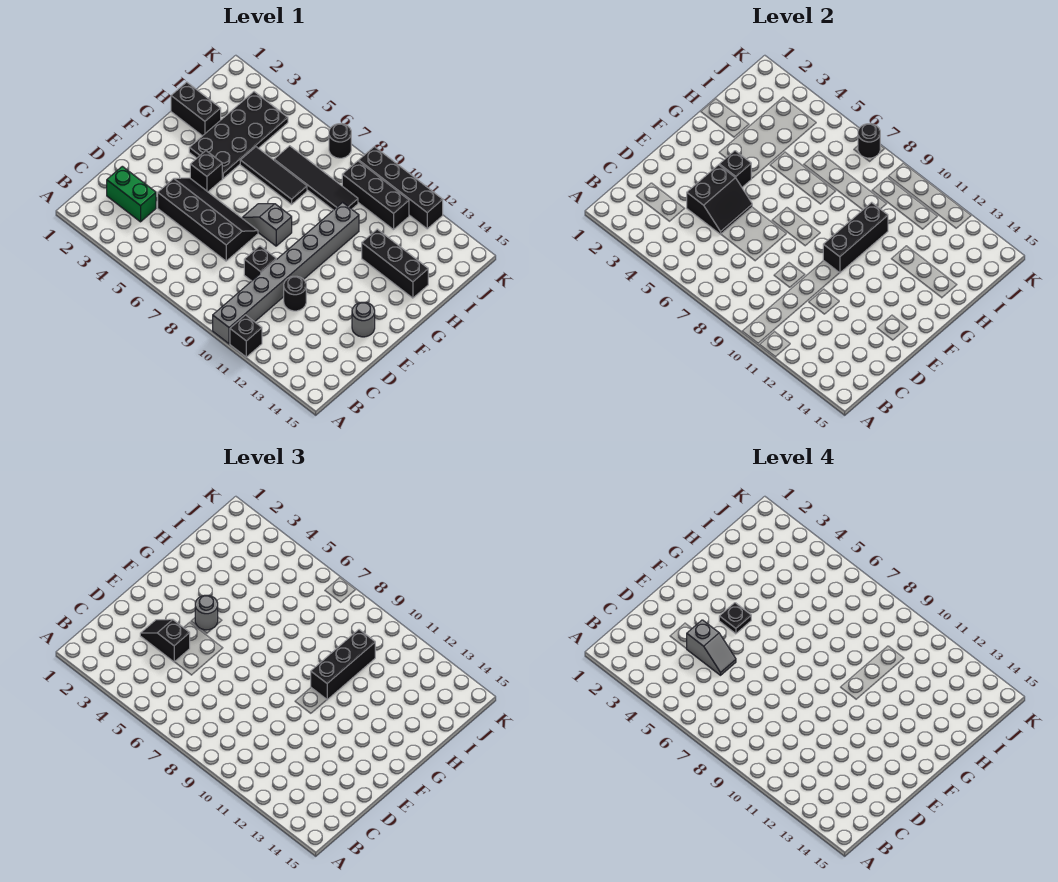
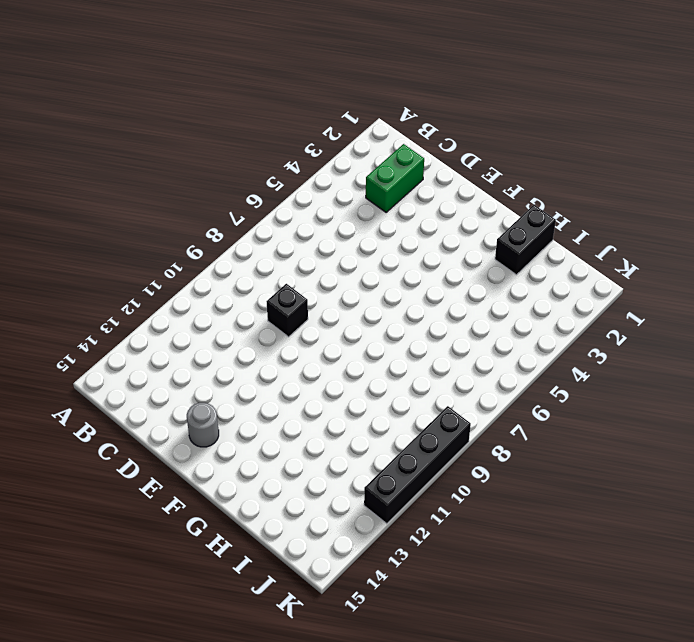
none -> grey brick A10:H10 level 1
none -> black brick A11 level 1
none -> black slope D4:E7 level 1 top D

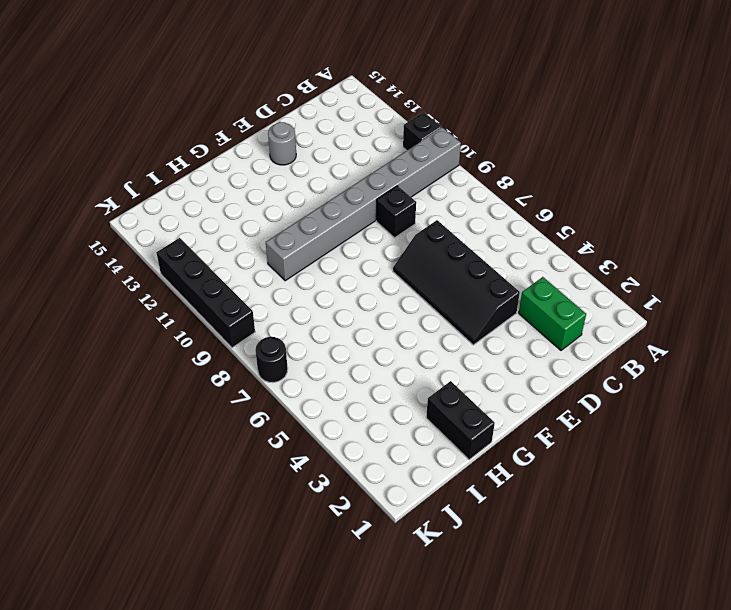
none -> black round brick D11 level 1
none -> black brick F4 level 1
none -> grey slope F7:F8 level 1 top 8

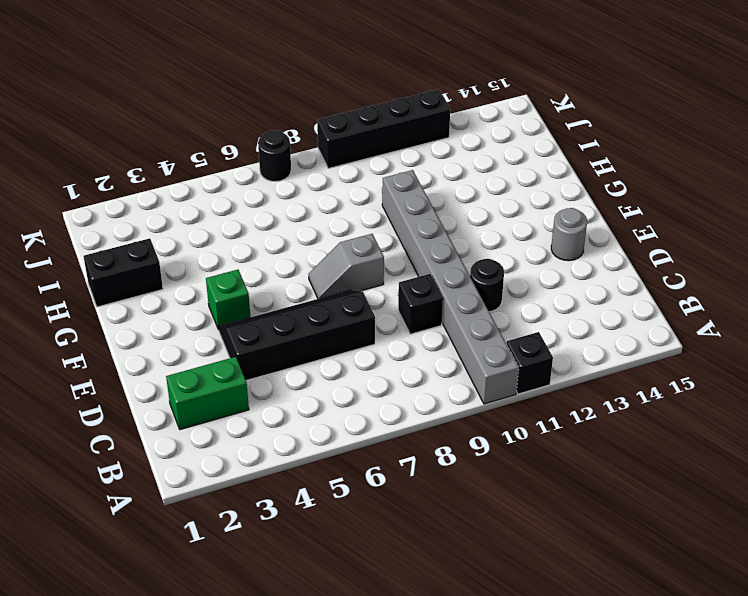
green brick F4 level 1 -> black brick F4 level 1
none -> black plate G3:J4 level 1
none -> black tile H5:H7 level 1
none -> black brick H12:H14 level 1

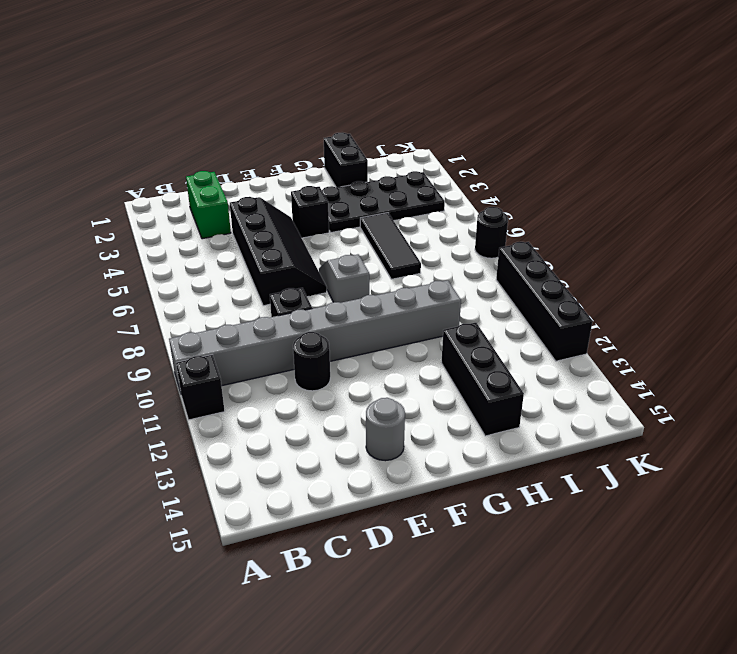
none -> black tile I6:I9 level 1
none -> black brick J9:J11 level 1
none -> black slope D4:E5 level 2 top 4

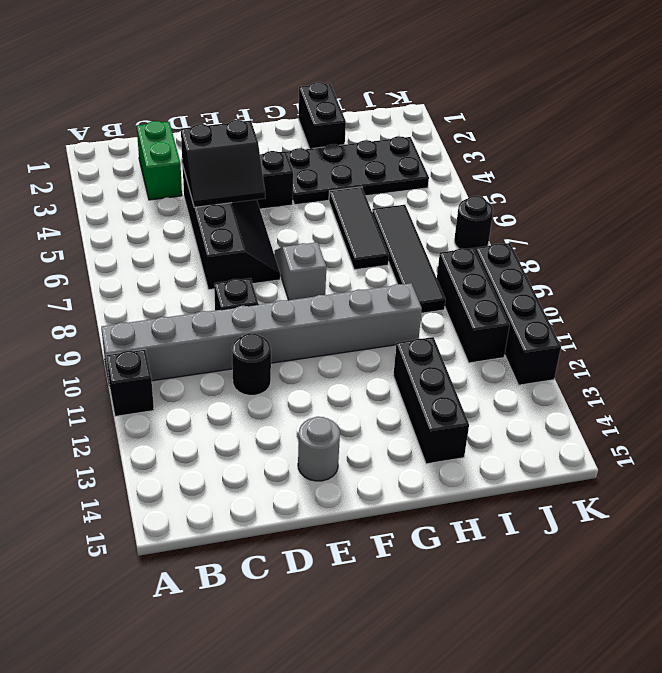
none -> black brick F4 level 2
none -> black brick F10:H10 level 2
none -> black round brick K7 level 2

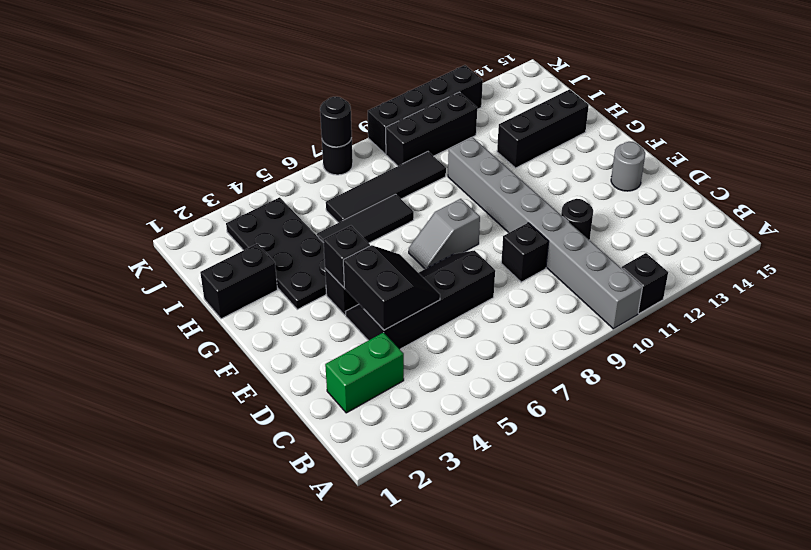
none -> black brick F10:H10 level 2
none -> black slope D3:D4 level 3 top 4
none -> grey round brick F4 level 3

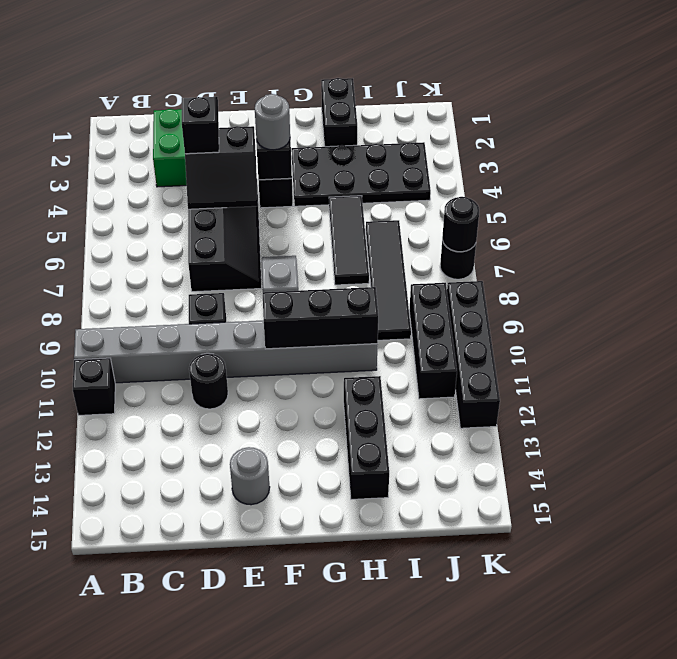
none -> black brick G10:I10 level 3
none -> grey slope D4:D5 level 4 top 4
none -> black plate F4 level 4

